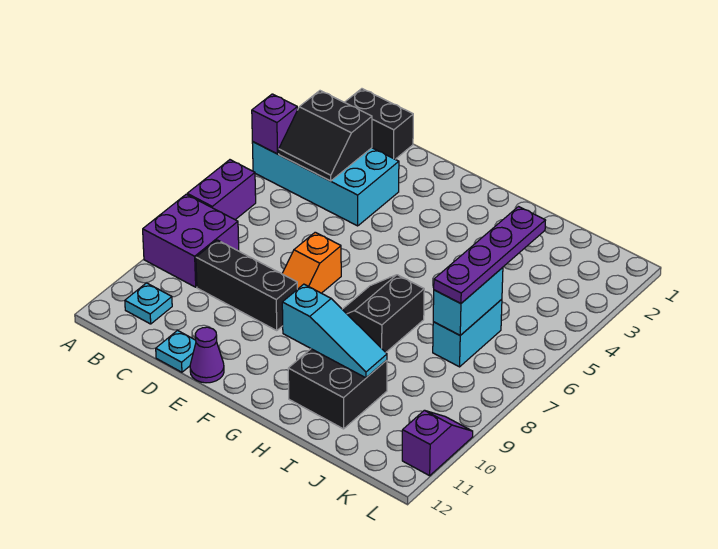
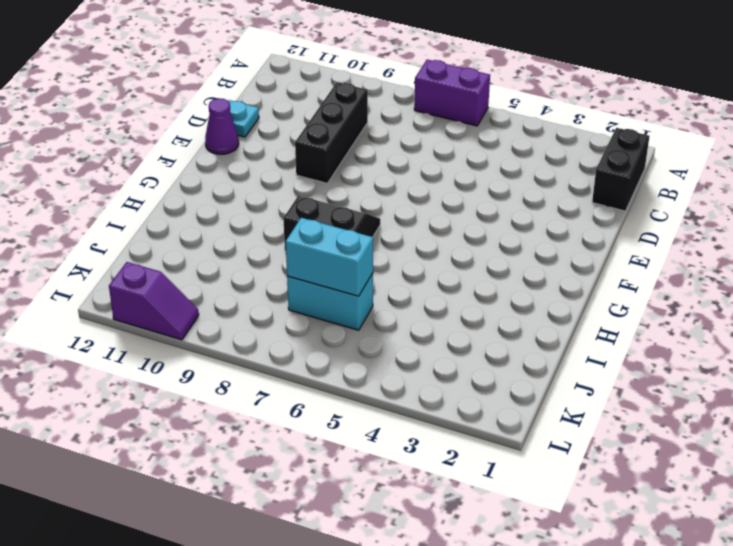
none -> cyan brick A3:D4 level 1
none -> purple brick A8:B9 level 1
none -> cyan plate B11 level 1

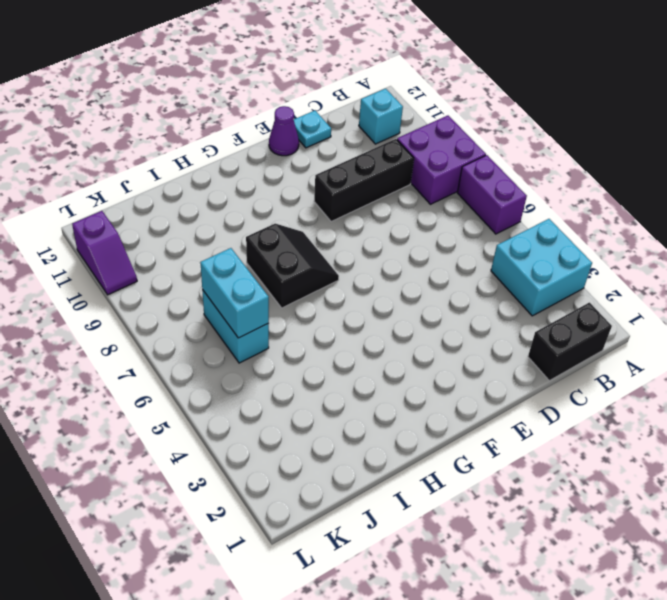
cyan brick A3:B4 level 1 -> cyan brick A3:D4 level 1
cyan brick B11 level 1 -> cyan plate B11 level 1
none -> orange slope E7:E8 level 1 top 7
none -> black brick H10:I11 level 1
none -> purple brick A4 level 2

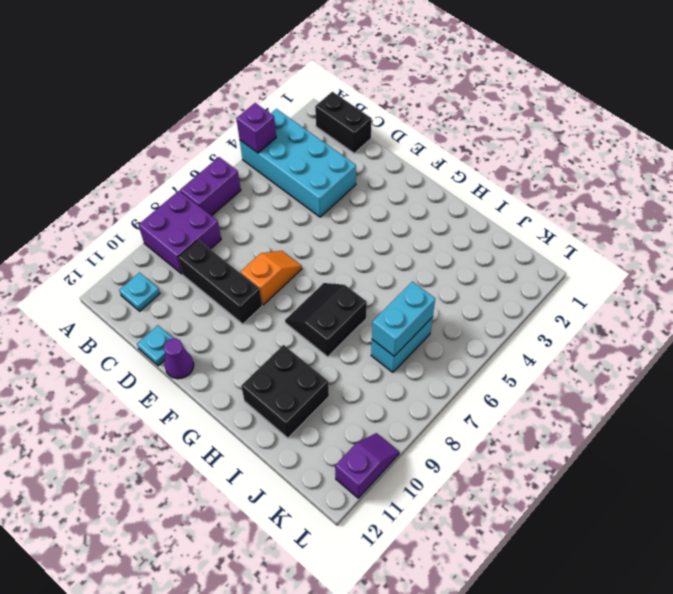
orange slope E7:E8 level 1 top 8 -> orange slope E7:E8 level 1 top 7
none -> black slope B3:C4 level 2 top 3
none -> cyan slope G10:I10 level 2 top G
none -> purple plate J4:J7 level 3

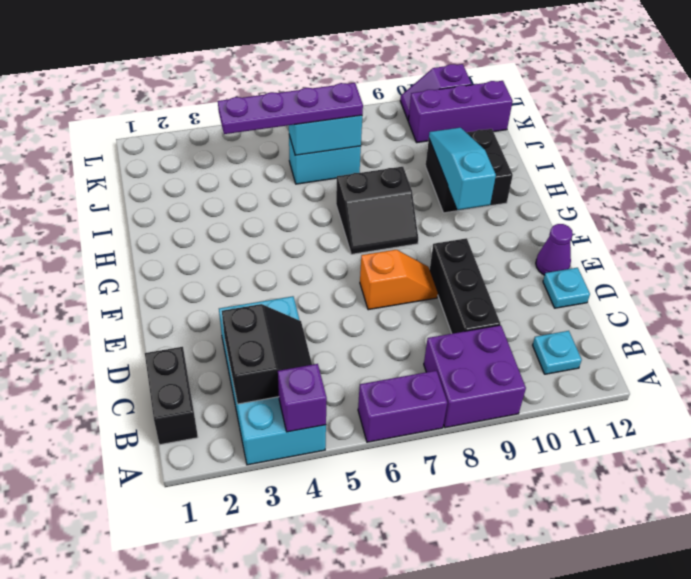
purple brick K10:K12 level 1 -> none

